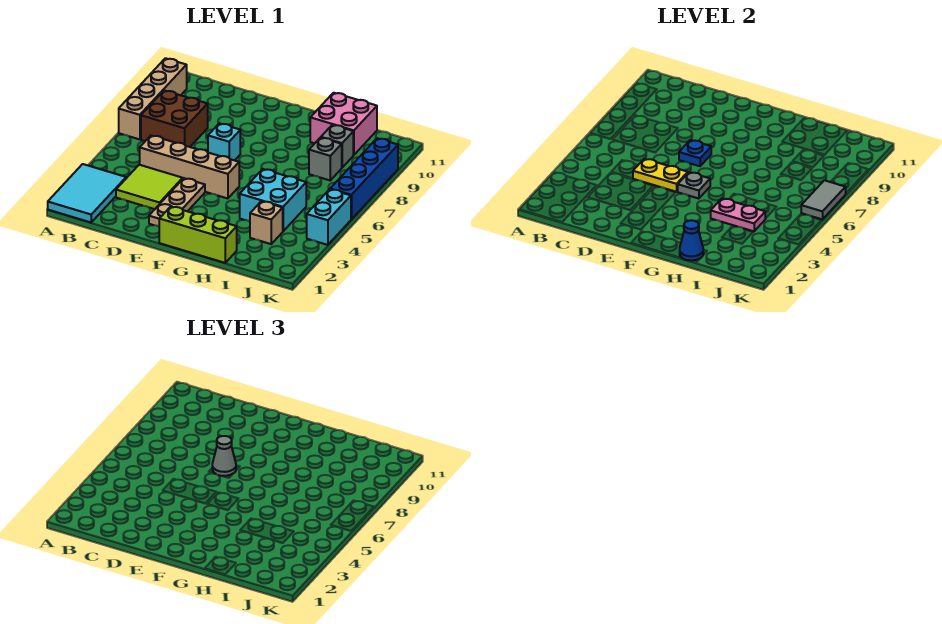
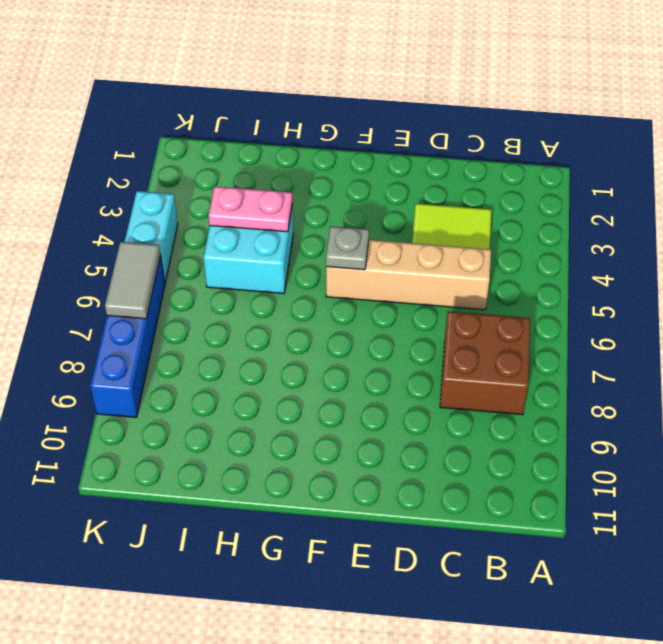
none -> cyan tile A1:B3 level 1
none -> tan brick A7:A10 level 1
none -> tan plate E2:E4 level 1

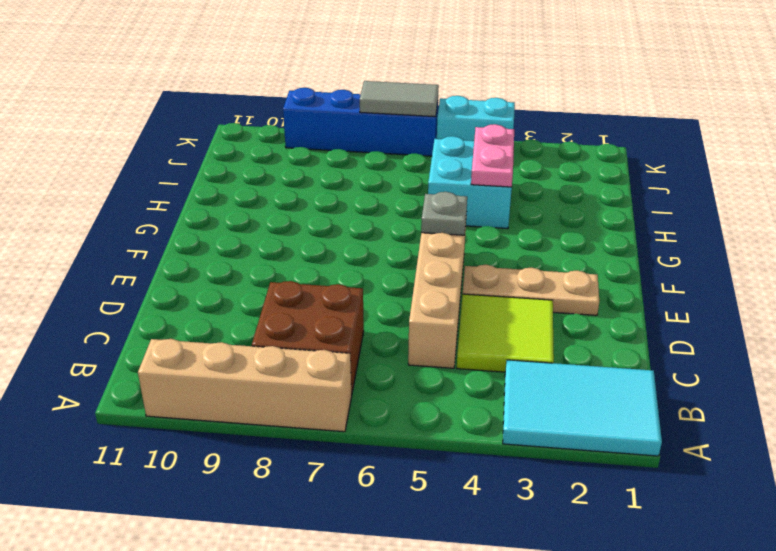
none -> cyan brick E7 level 1
none -> lime brick F1:H1 level 1
none -> pink brick H10:I11 level 1

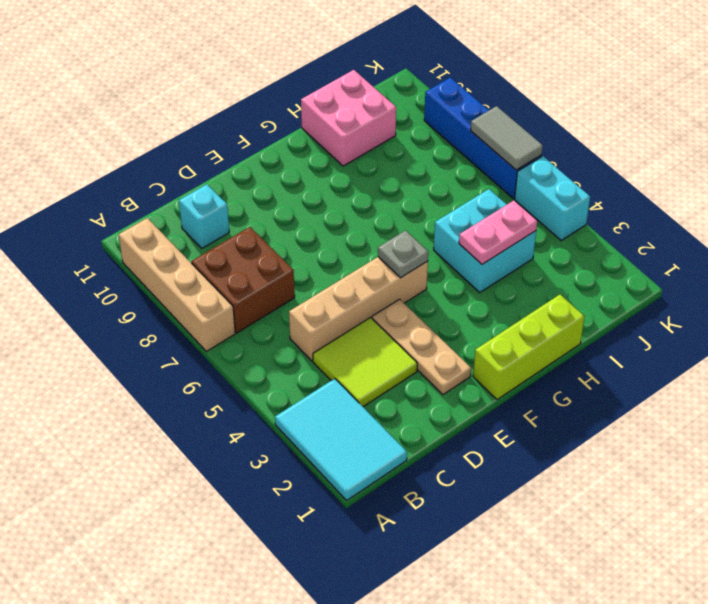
cyan brick C10 level 1 -> cyan brick E7 level 1
none -> tan brick I3 level 1
none -> grey brick I8 level 1
none -> grey brick I9 level 1

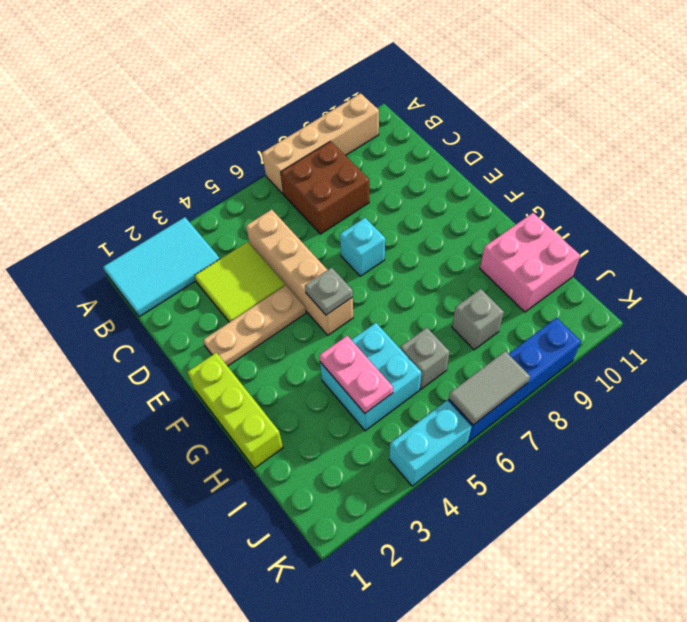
grey brick I6 level 1 -> grey brick I9 level 1
none -> tan brick I3 level 1
none -> yellow plate D5:E5 level 2
none -> blue plate E7 level 2

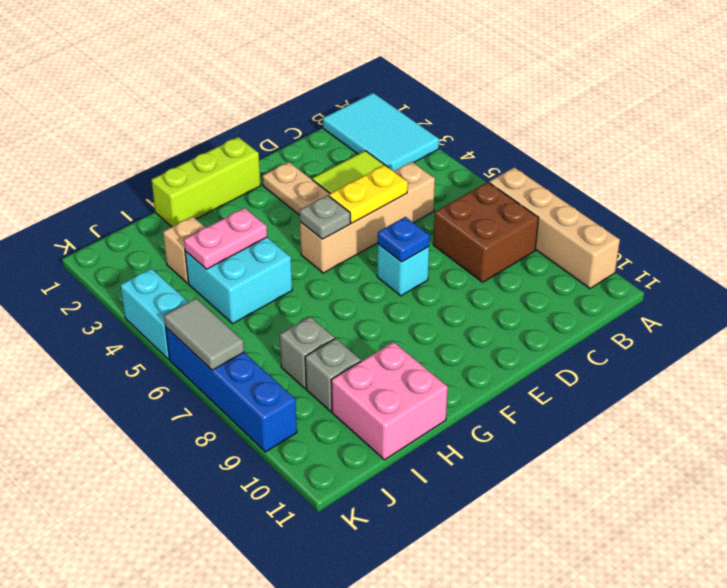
none -> blue cone H1 level 2
none -> grey cone E7 level 3

